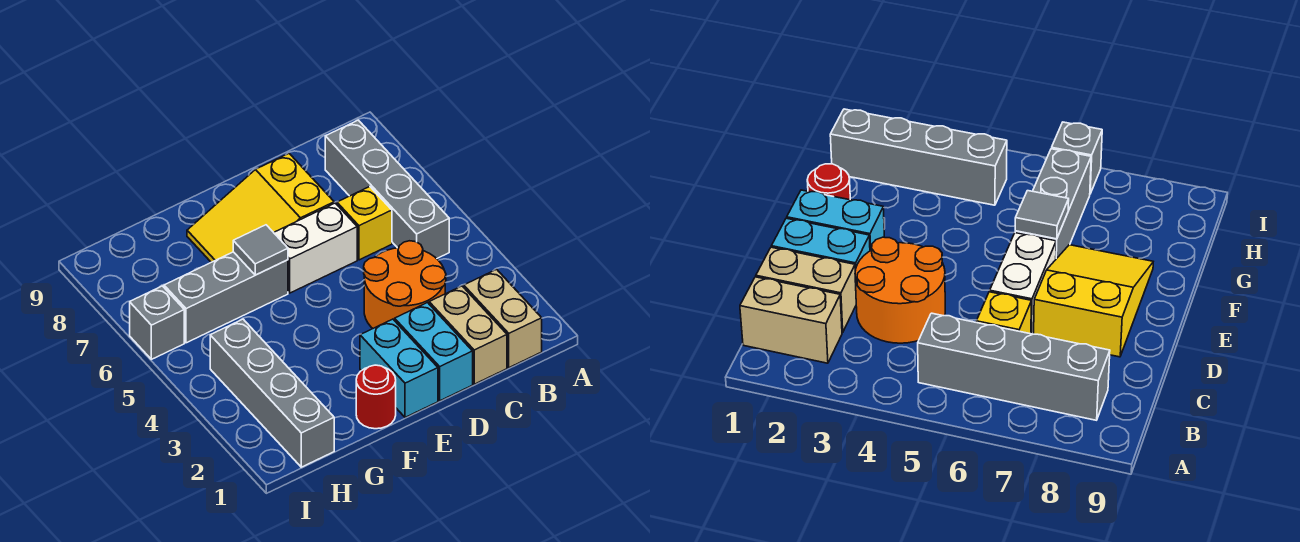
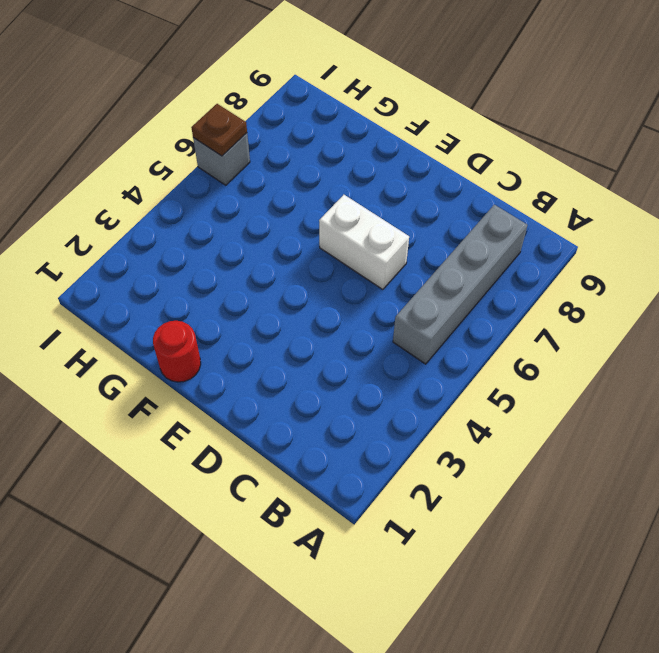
brown plate I6 level 2 -> none
none -> tan brick B1:B2 level 1
none -> tan brick C1:C2 level 1
none -> orange round brick C3:D4 level 1

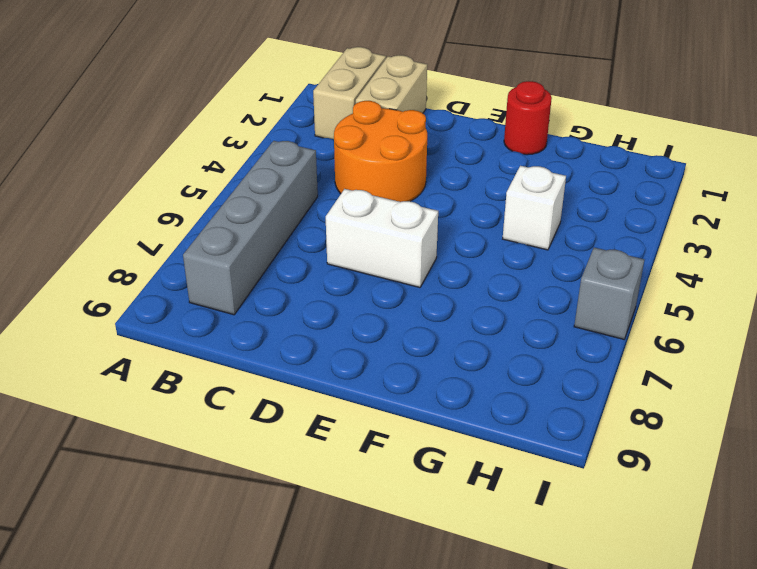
white brick G4 level 1 -> none
none -> yellow brick C6 level 1
none -> cyan brick D1:D2 level 1
none -> yellow slope D7:F8 level 1 top D

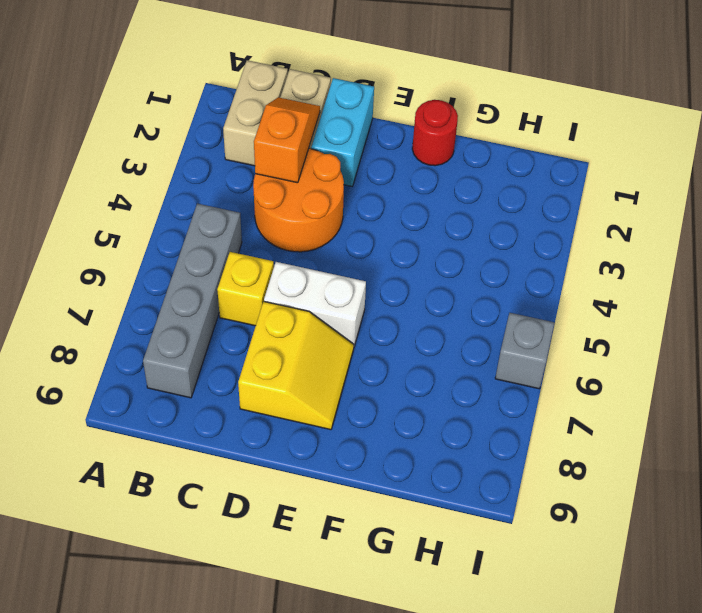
orange slope C2:C3 level 2 top 3 -> none
yellow slope D7:E8 level 1 top D -> yellow slope D7:F8 level 1 top D
none -> cyan brick E1:E2 level 1
none -> grey brick F6:H6 level 1
none -> grey brick H1:H4 level 1

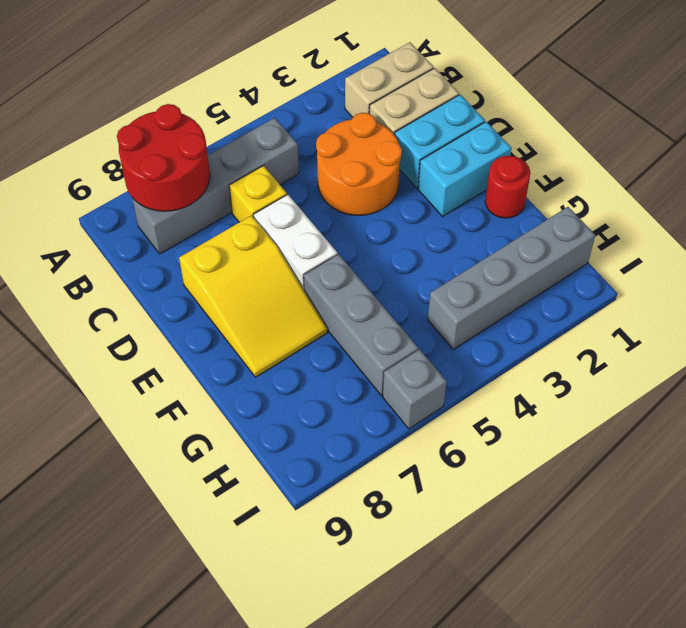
red round brick A7:B8 level 2 -> none
none -> grey tile F6 level 2

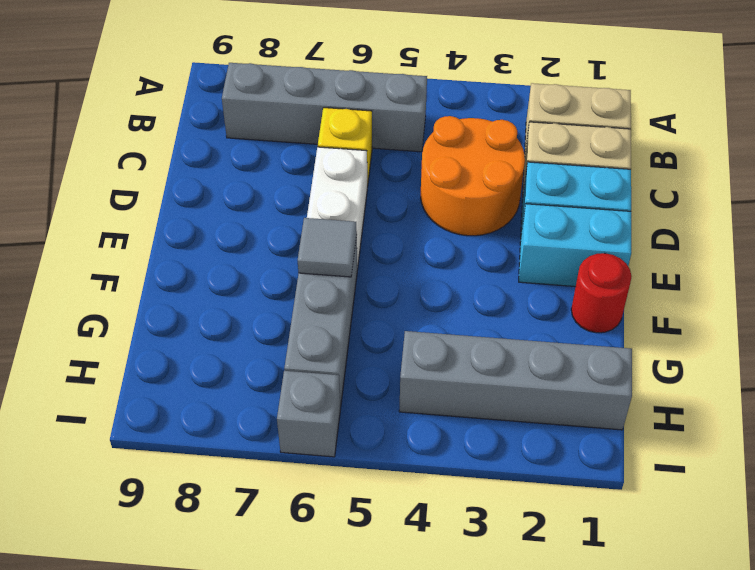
none -> yellow slope D7:F8 level 1 top D

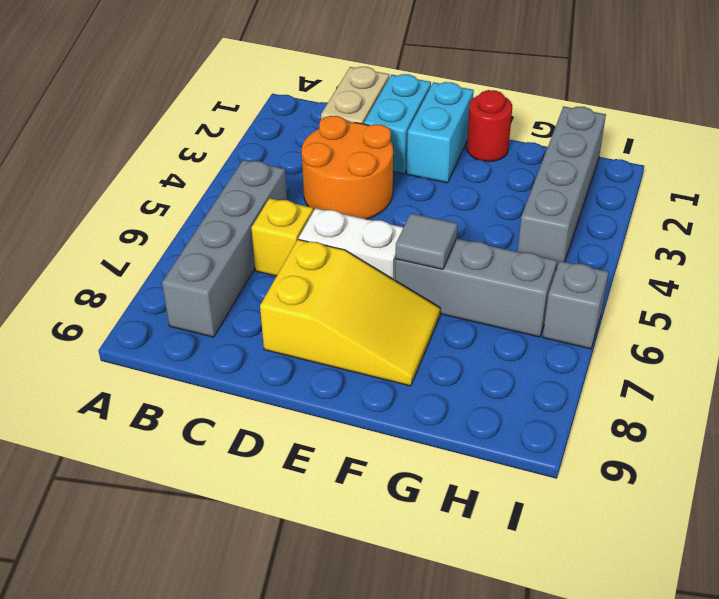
none -> tan brick B1:B2 level 1

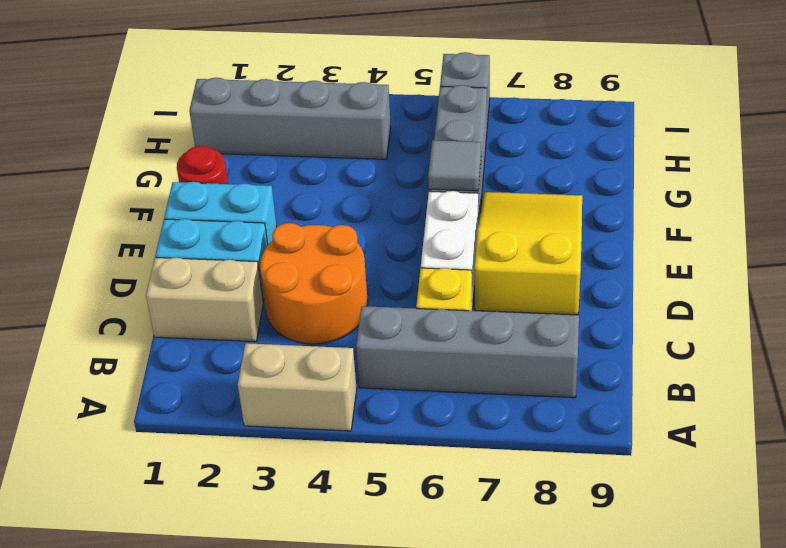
tan brick A3:A4 level 1 -> tan brick B1:B2 level 1

